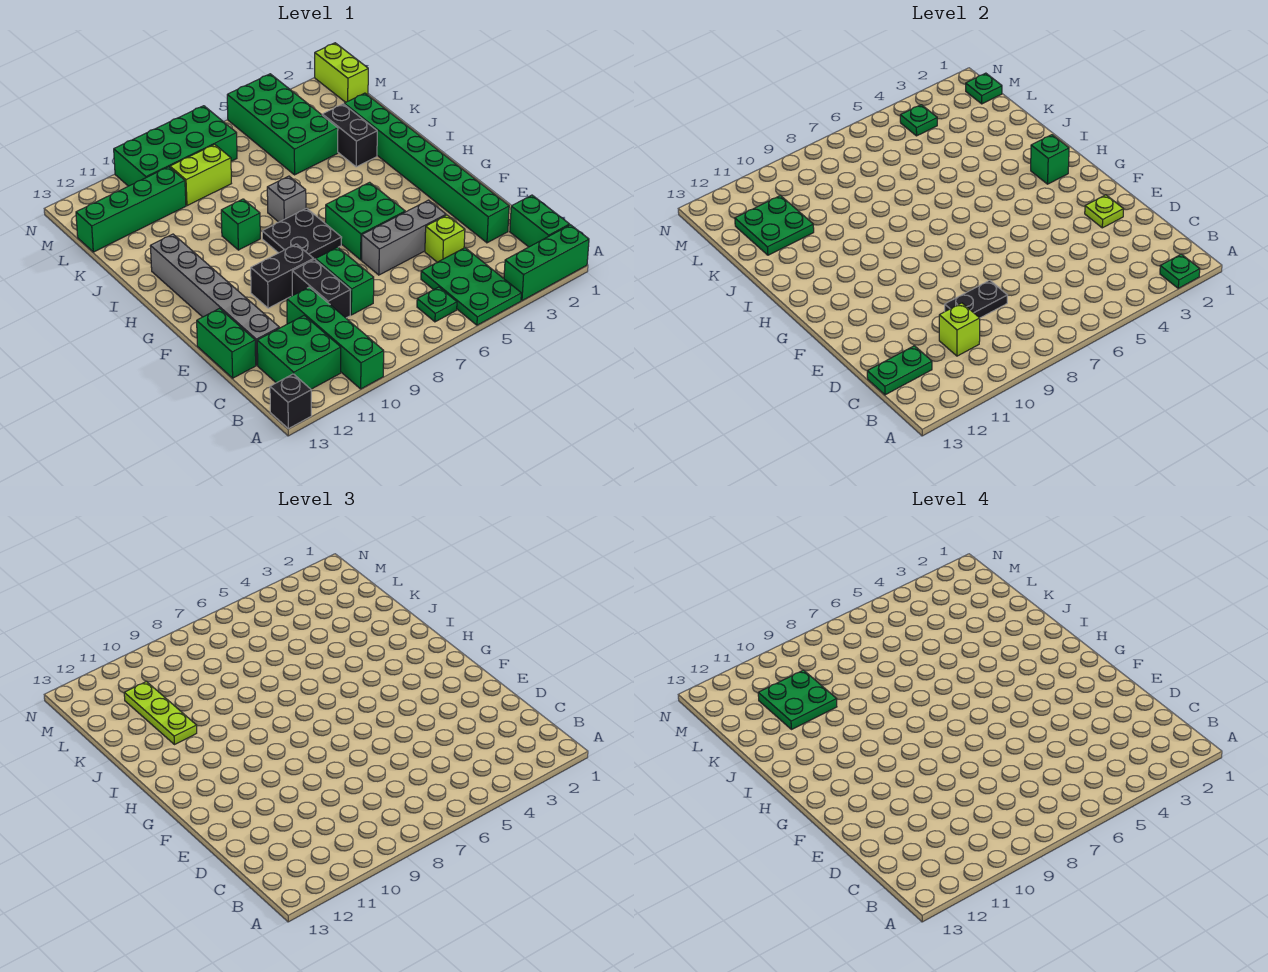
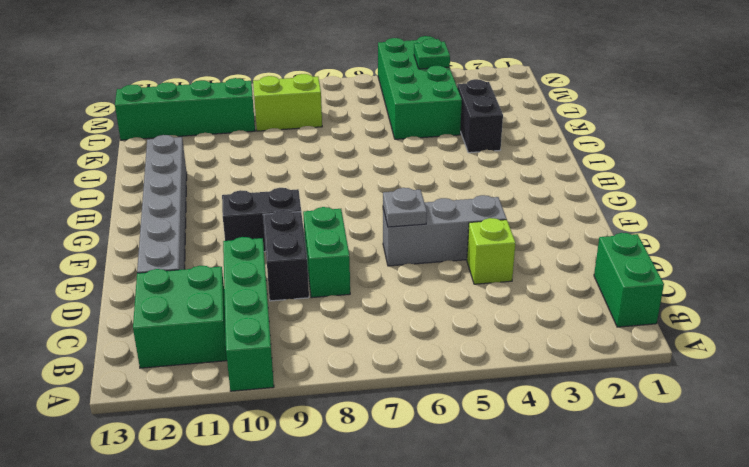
grey plate E6 level 2 -> none
none -> green brick A1:A3 level 1
none -> green plate A4:C5 level 1
none -> black brick A13 level 1
none -> green plate B6 level 1

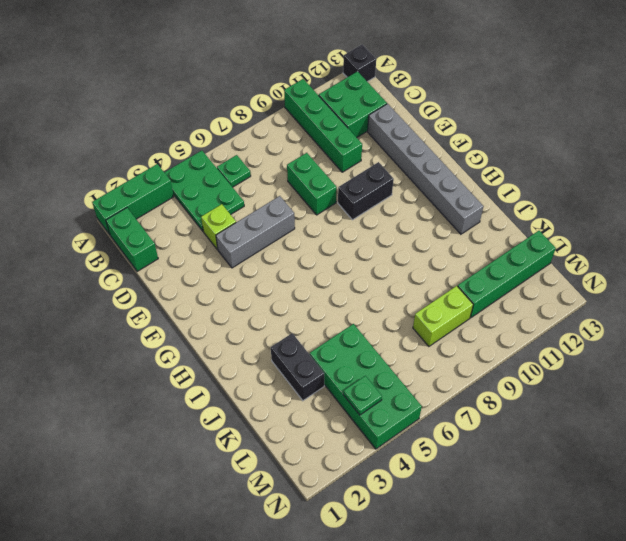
none -> green brick D2:K2 level 1
none -> black brick D9:E9 level 1
none -> green brick D13:E13 level 1
none -> green brick F5:G6 level 1

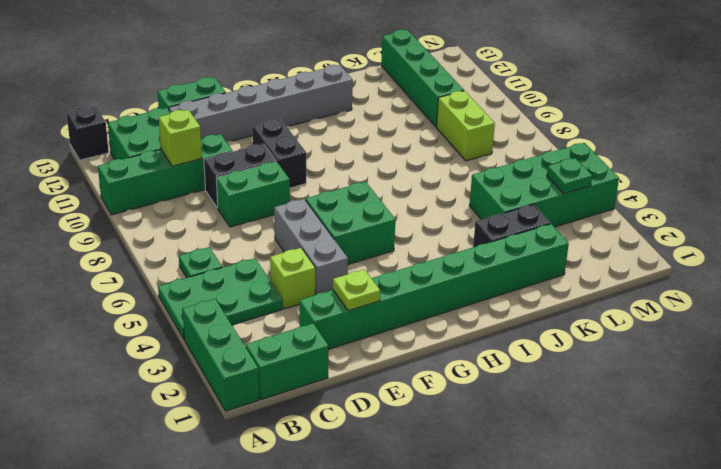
none -> black plate G7:H8 level 1
none -> grey brick I7 level 1
none -> green brick I9 level 1
none -> lime brick M1:N1 level 1

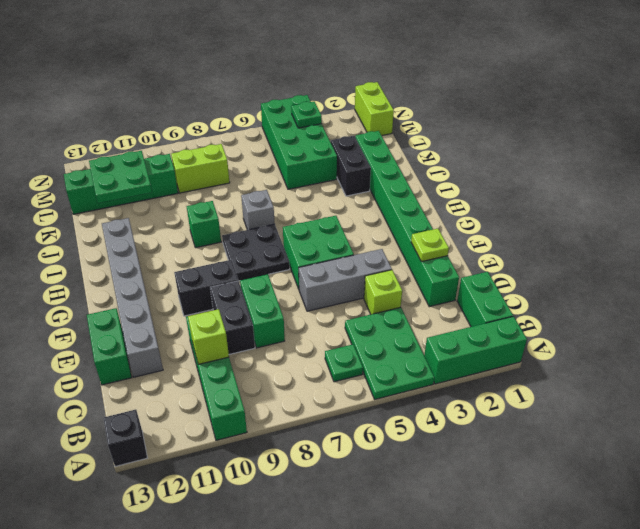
none -> green brick B11:C12 level 1
none -> green brick M7:N10 level 1
none -> green plate A2 level 2
none -> green plate C12:C13 level 2

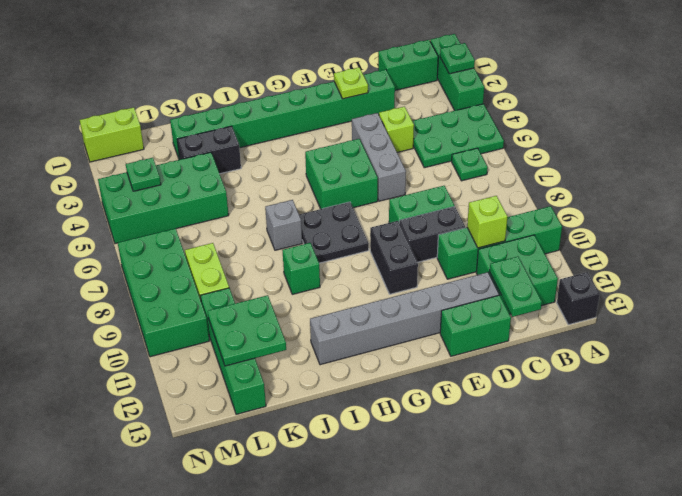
none -> black plate D8:D9 level 2
none -> green brick H2 level 2
none -> green plate M1 level 2
none -> lime plate J11:L11 level 3

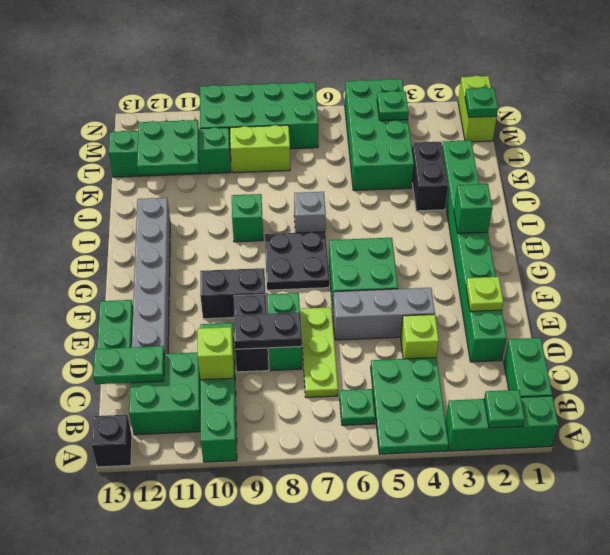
lime plate C7:E7 level 1 -> lime plate J11:L11 level 3
none -> green plate K10:L11 level 4

